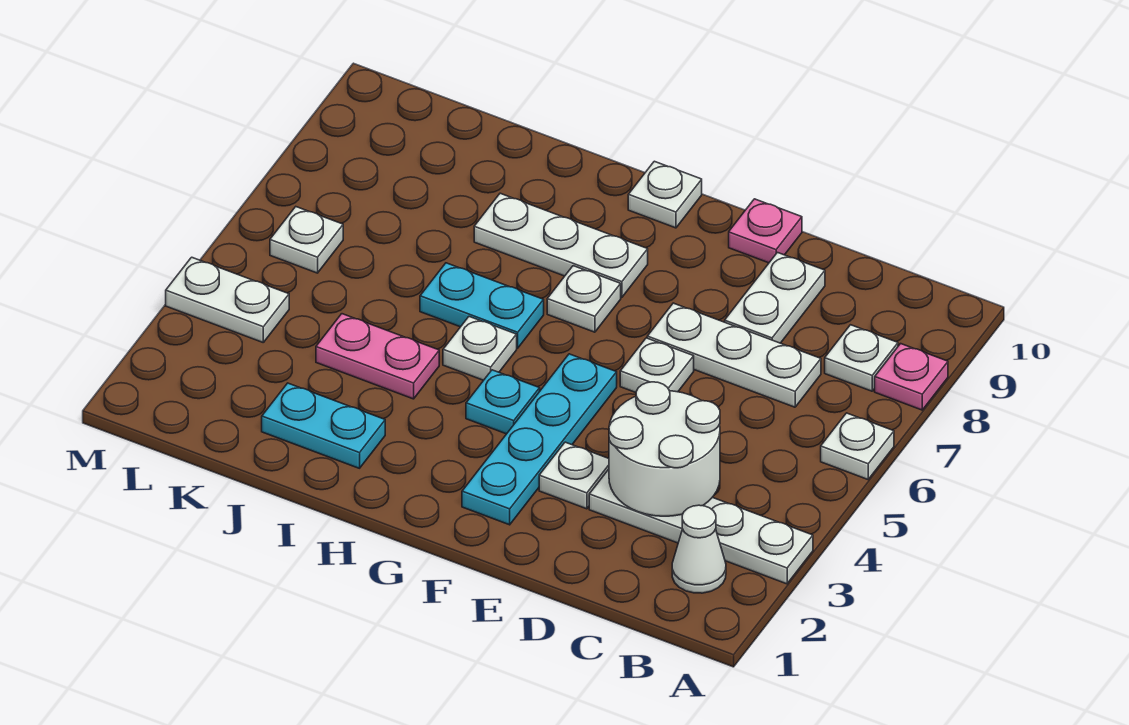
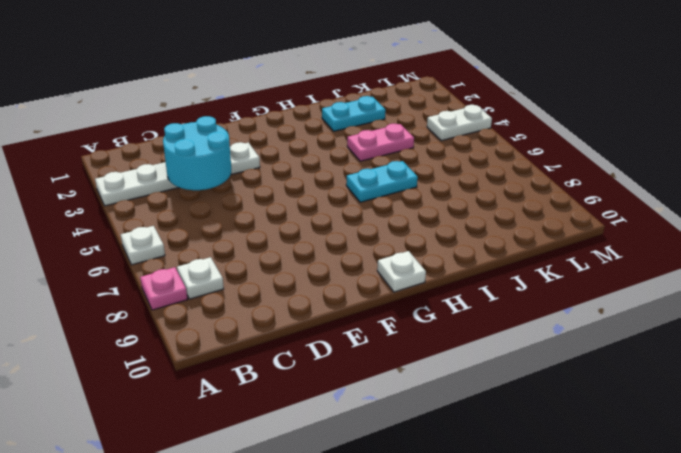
cyan round brick C3:D4 level 2 -> white round brick C3:D4 level 2
none -> white cone B2 level 1
none -> white plate C7:E7 level 1
none -> white plate D8:D9 level 1

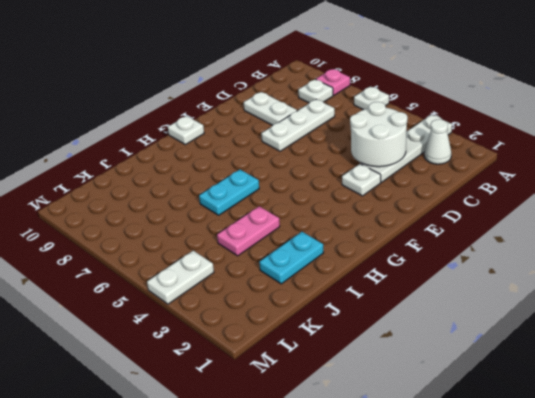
none -> white plate E6 level 1
none -> pink plate E10 level 1
none -> cyan plate F2:F5 level 1

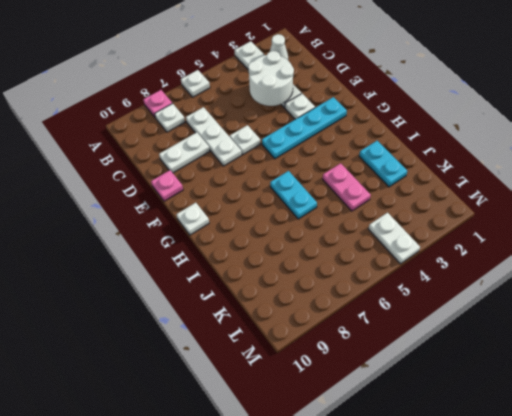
none -> cyan plate G4 level 1
none -> white plate G7 level 1
none -> white plate G8:I8 level 1

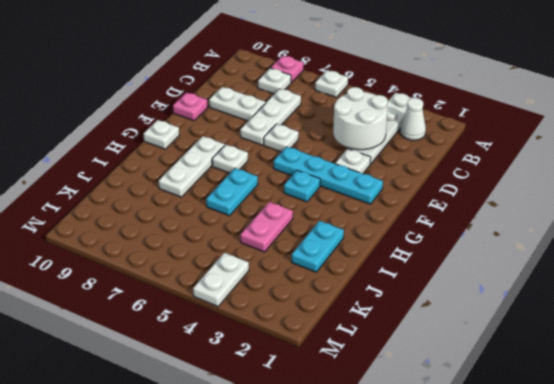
none -> white plate H5 level 1
none -> white plate L6 level 1

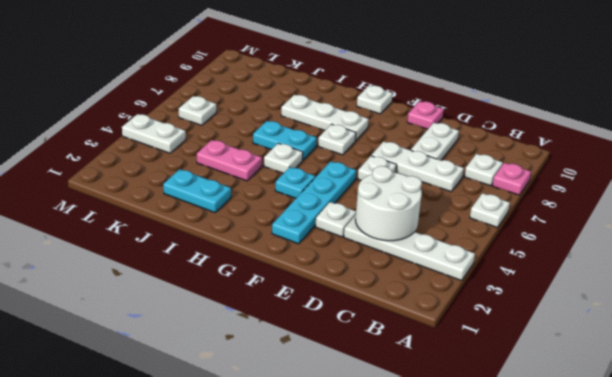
none -> white cone B2 level 1

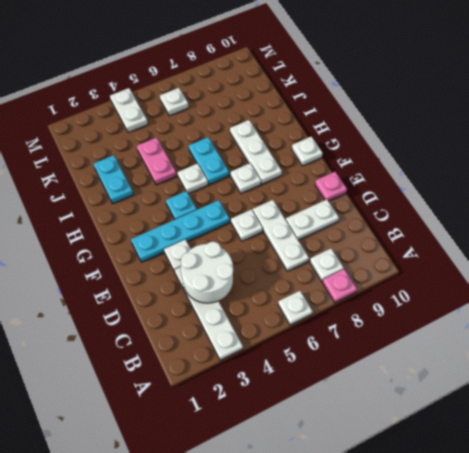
none -> white cone B2 level 1

